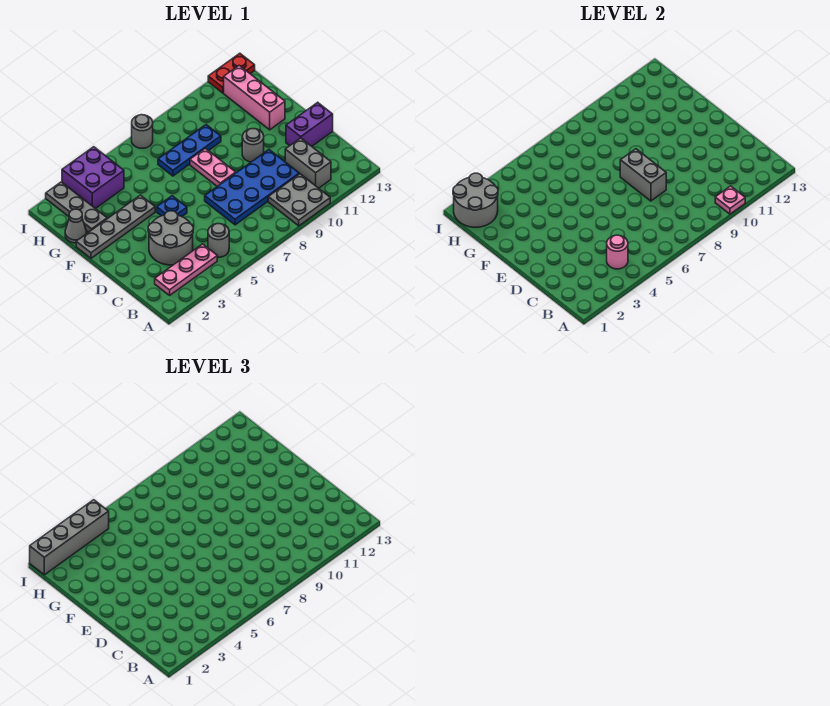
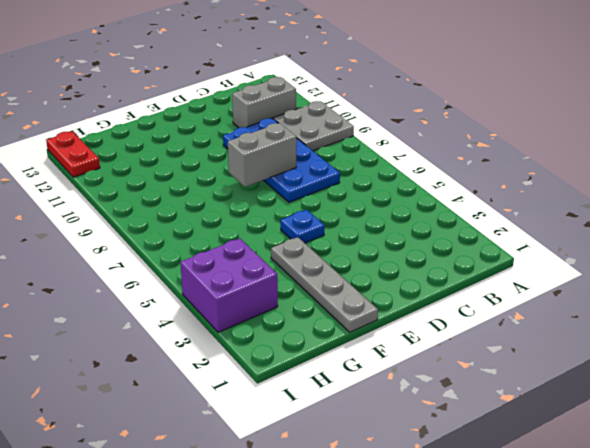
none -> pink plate B2:B4 level 1
none -> grey round brick B5 level 1
none -> grey round brick C3:D4 level 1

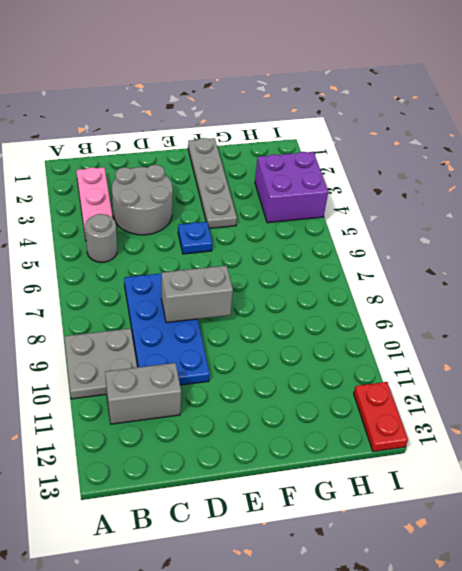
none -> purple brick D12:D13 level 1
none -> pink plate E8:F8 level 1
none -> grey round brick E10 level 1

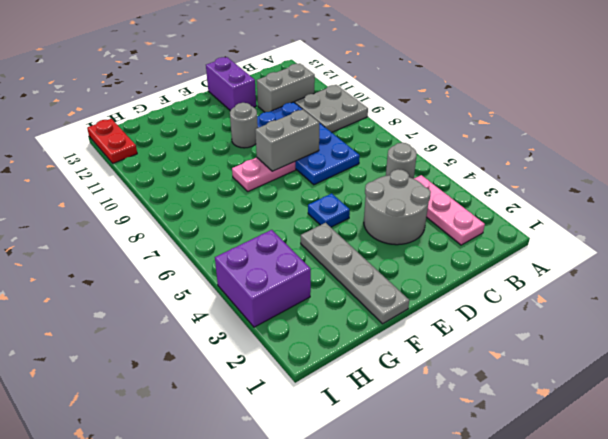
none -> pink brick F12:H12 level 1
none -> grey cone G1 level 1
none -> grey plate G2:I2 level 1

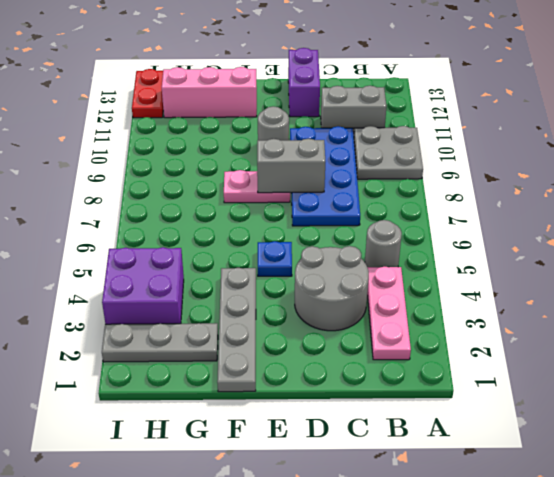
none -> grey cone G1 level 1
none -> blue plate G7:G9 level 1
none -> grey round brick I7 level 1

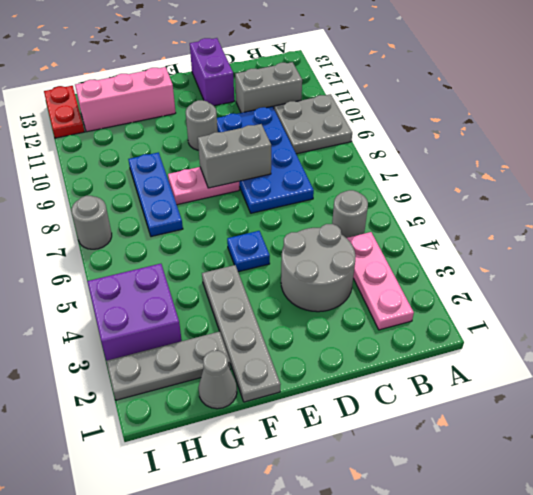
none -> pink plate A10 level 2
none -> pink round brick B4 level 2
none -> grey round brick H1:I2 level 2

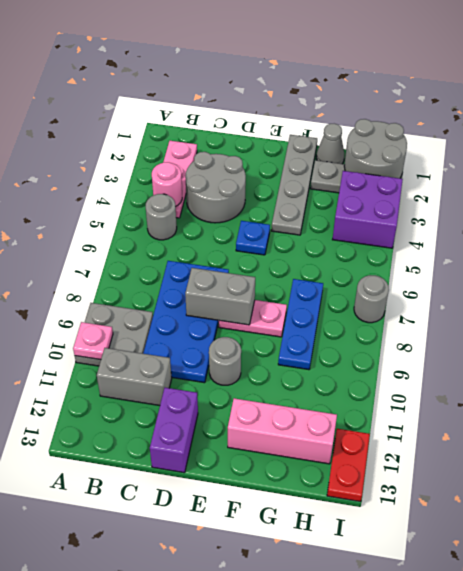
none -> grey brick I1:I4 level 3

